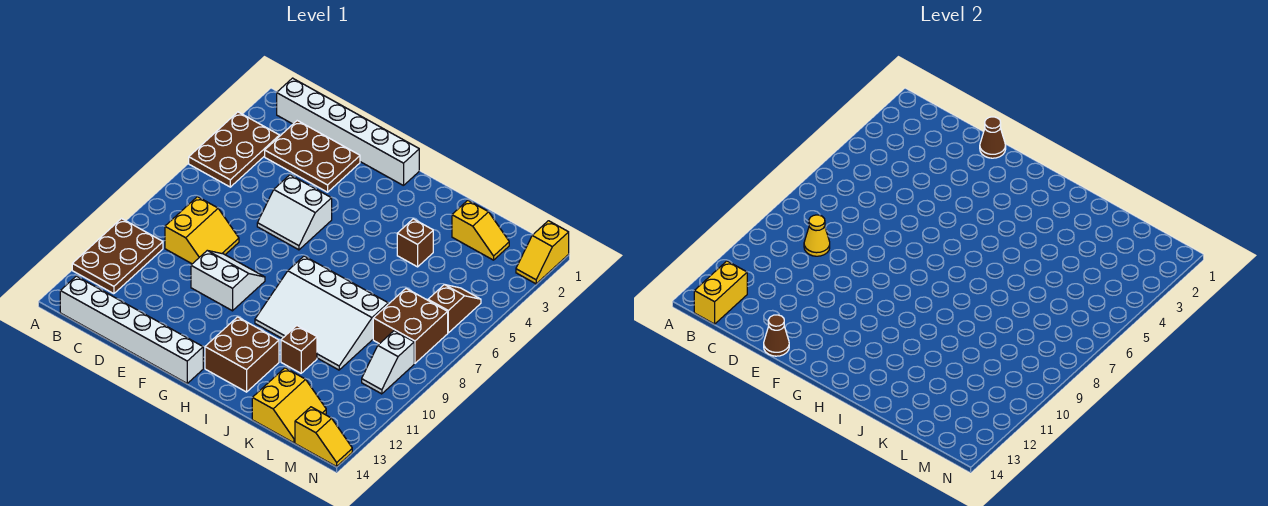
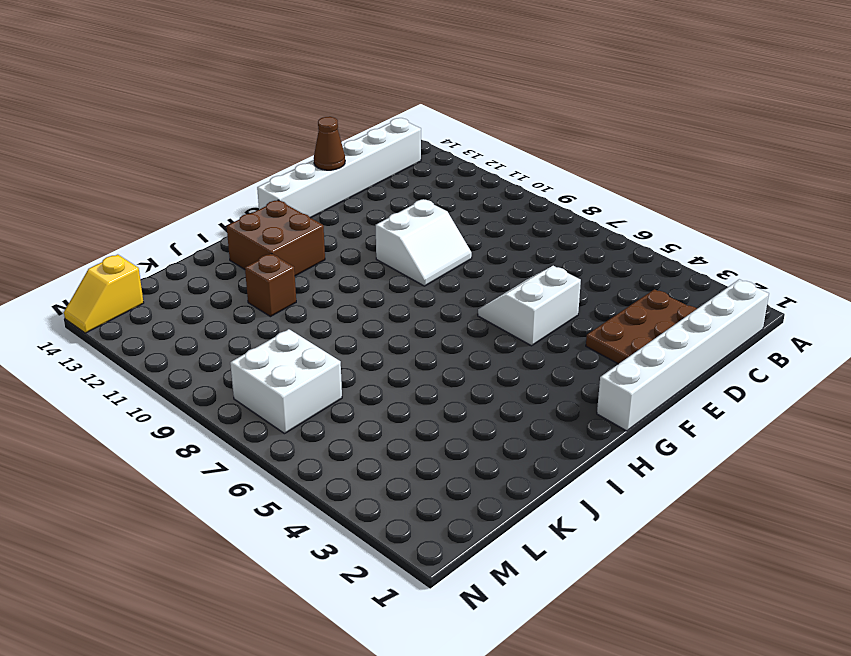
white brick L7:M8 level 1 -> brown brick L7:M8 level 1
none -> brown plate A3:B5 level 1
none -> brown plate A10:B12 level 1
none -> yellow slope C8:D9 level 1 top C

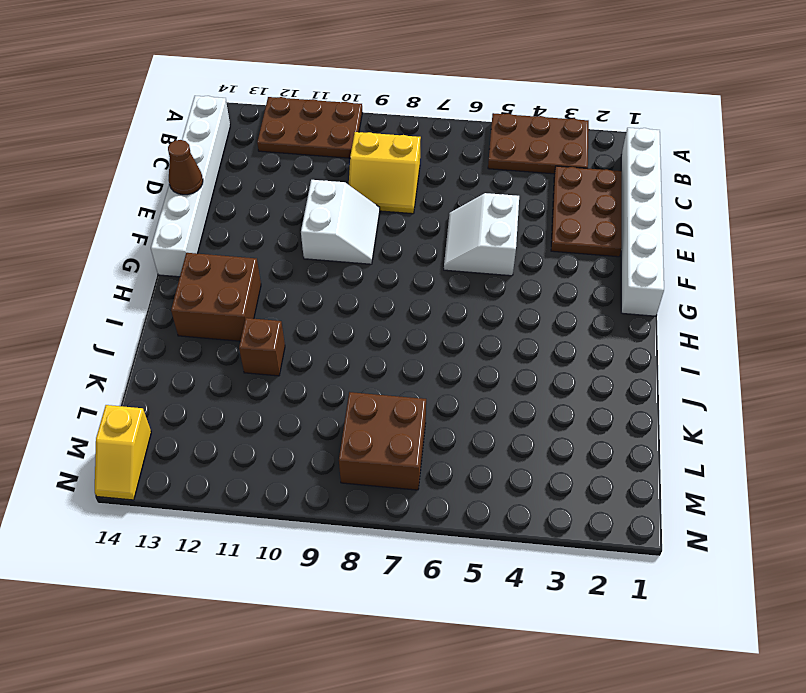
none -> white slope H8:K10 level 1 top 8
none -> brown brick J4 level 1
none -> yellow slope K2:L2 level 1 top K

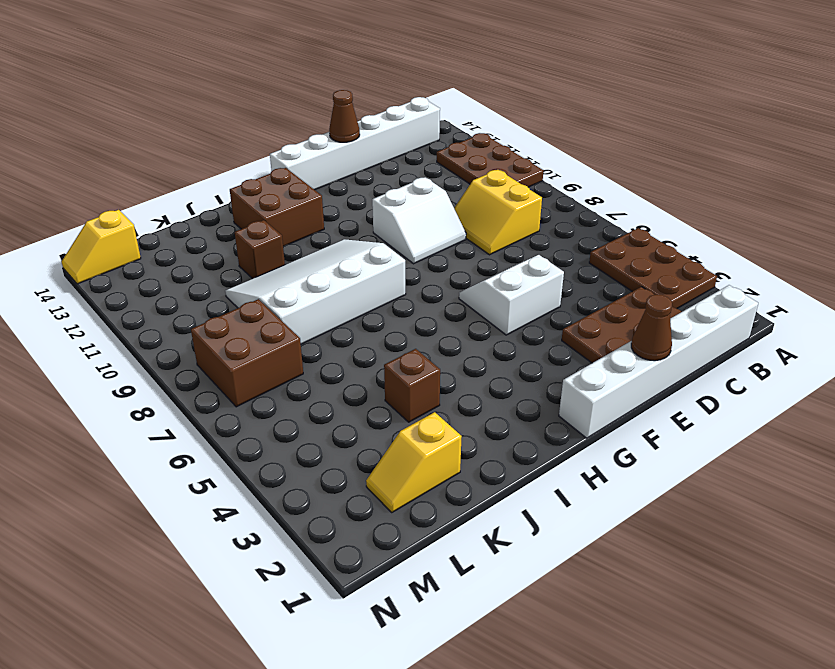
none -> yellow slope K13:L14 level 1 top K
none -> brown slope M5:M6 level 1 top 6
none -> white slope M9:M10 level 1 top 9

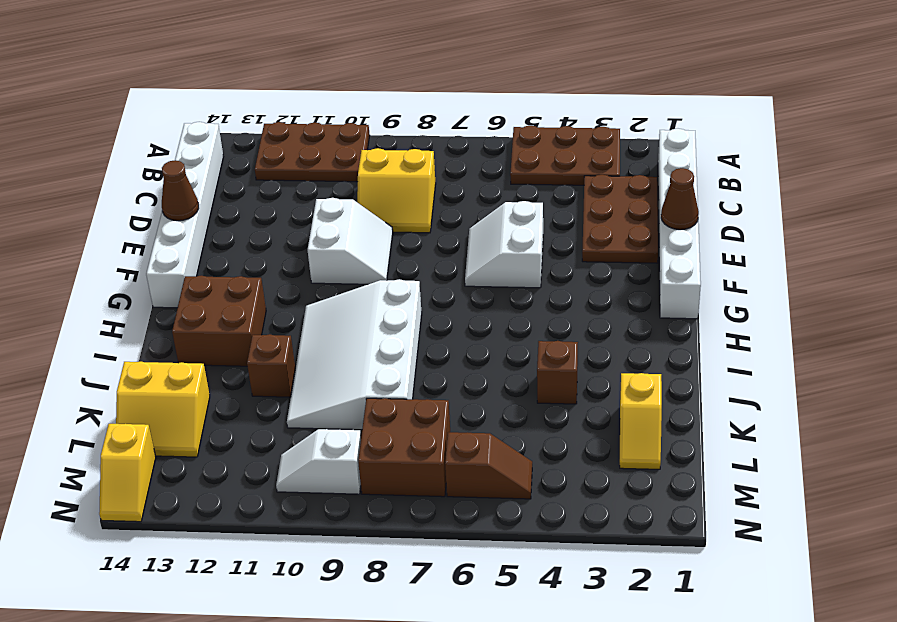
none -> yellow slope N1:N2 level 1 top 1
none -> yellow brick B13:B14 level 2
none -> yellow cone C9 level 2

